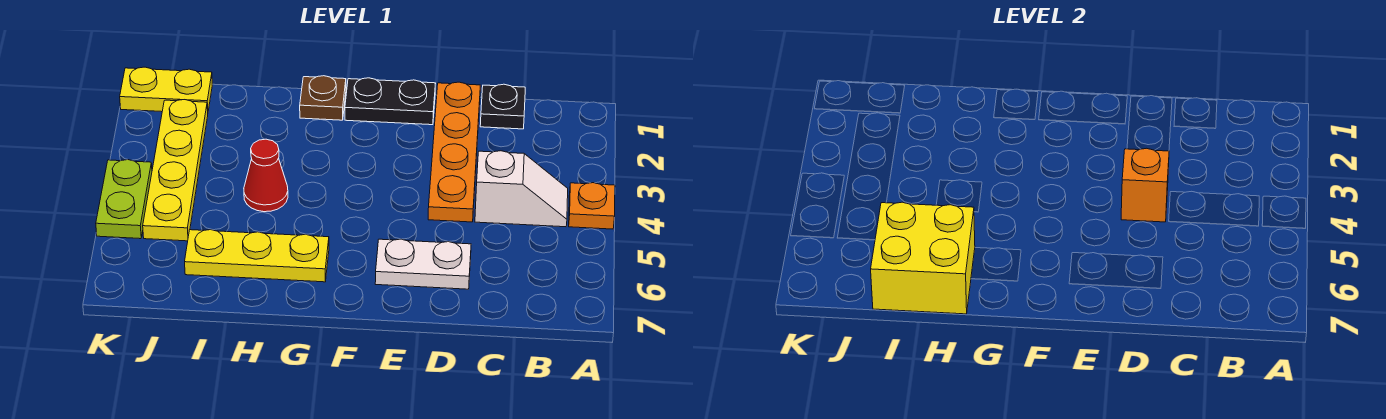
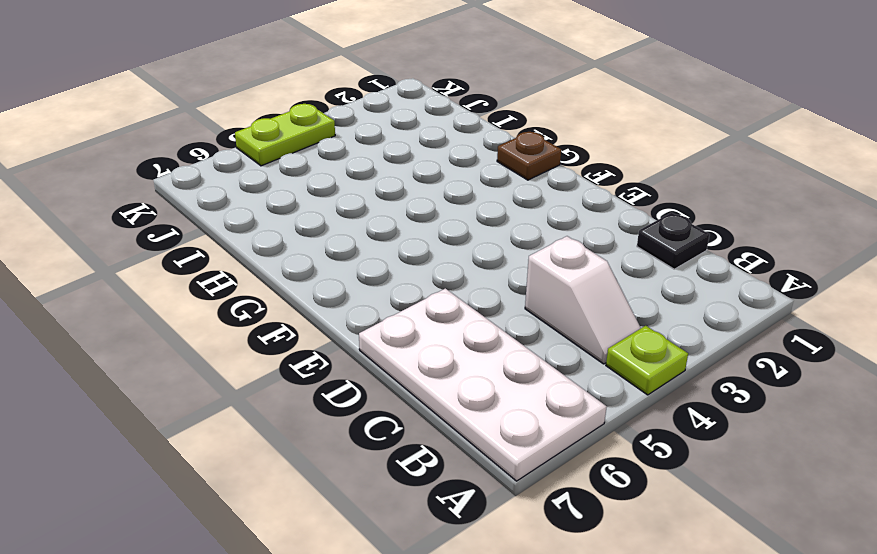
lime plate A4 level 1 -> orange plate A4 level 1
white plate A6:D7 level 1 -> white plate D6:E6 level 1
none -> orange plate D1:D4 level 1
none -> black plate E1:F1 level 1
none -> yellow plate G6:I6 level 1

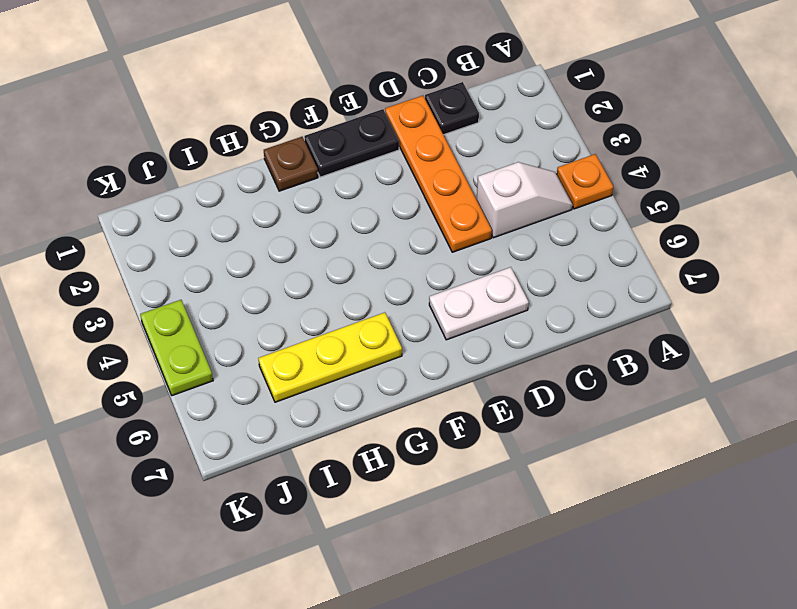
none -> red cone H4 level 1
none -> yellow plate J1:K1 level 1
none -> yellow plate J2:J5 level 1

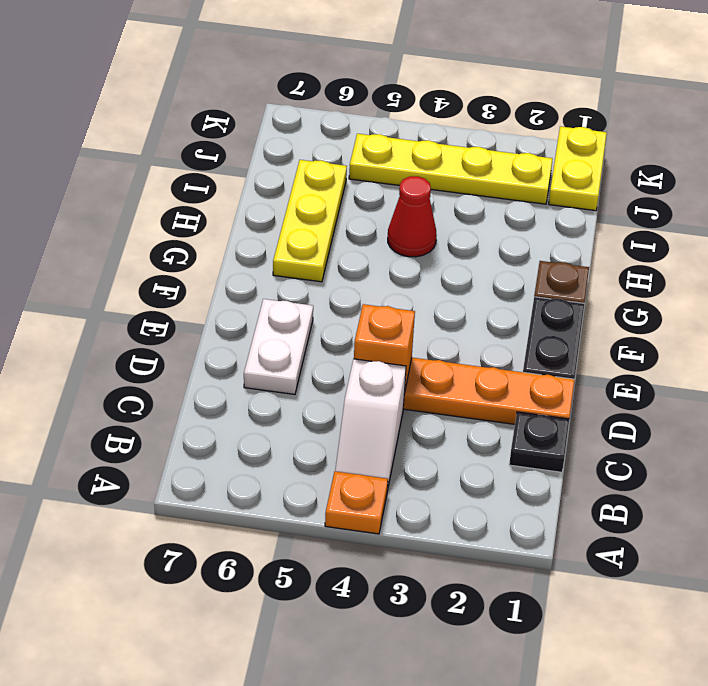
none -> lime plate K4:K5 level 1
none -> yellow brick H6:I7 level 2

